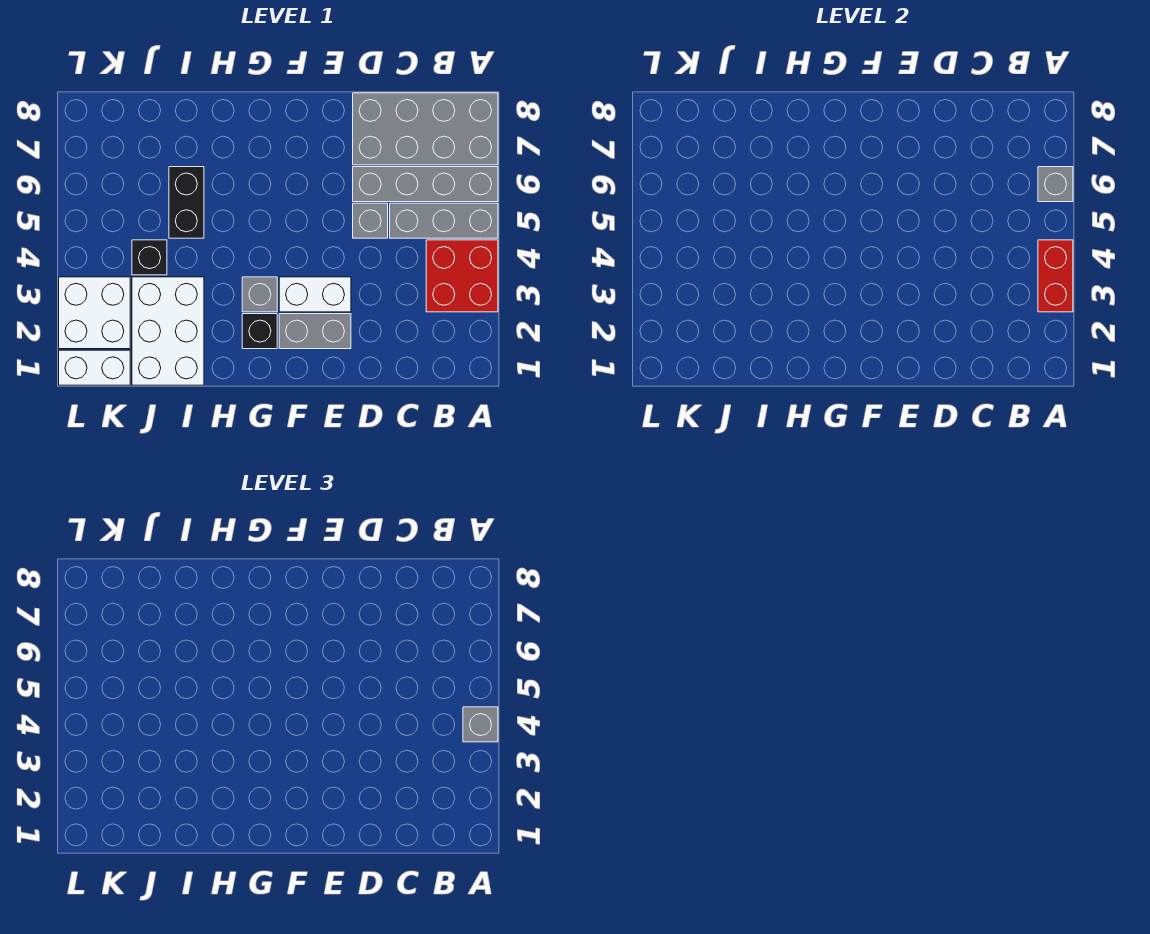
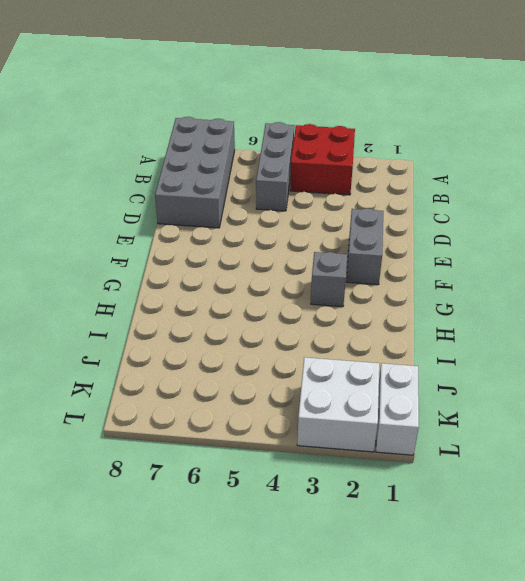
none -> grey brick A6:D6 level 1
none -> grey brick D5 level 1
none -> white brick E3:F3 level 1

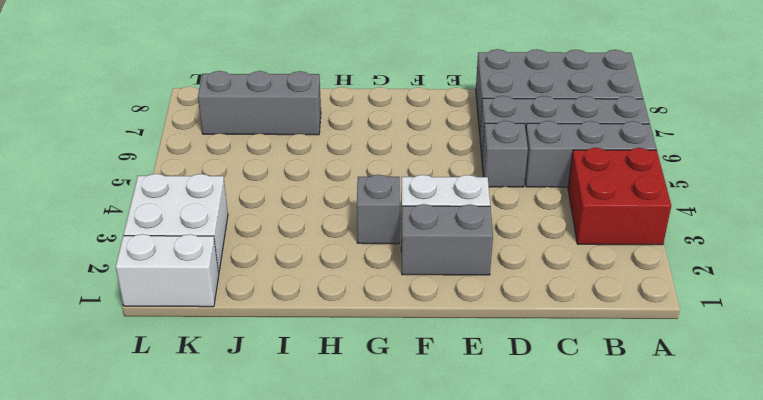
grey brick I7:K7 level 1 -> none
none -> black brick G2 level 1
none -> white brick I1:J3 level 1
none -> black brick I5:I6 level 1

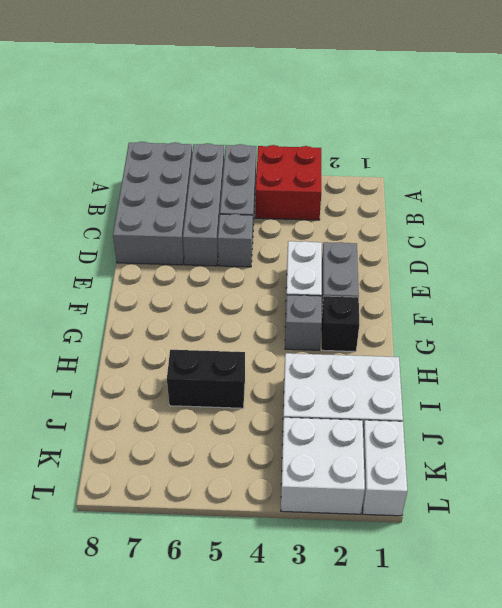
none -> black brick J4 level 1
none -> red brick A3:A4 level 2
none -> grey brick A6 level 2

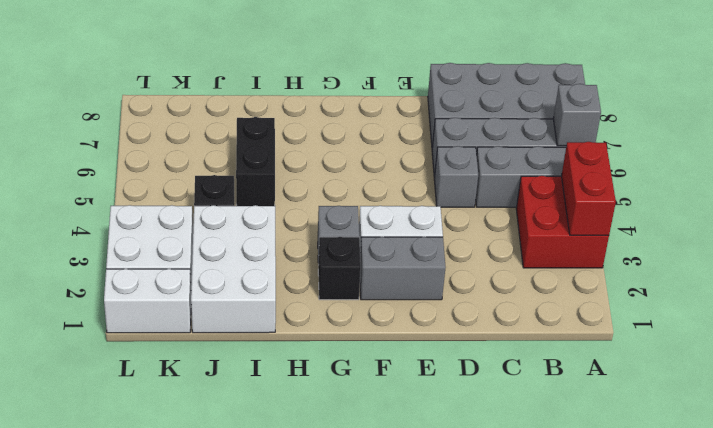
none -> grey brick A4 level 3

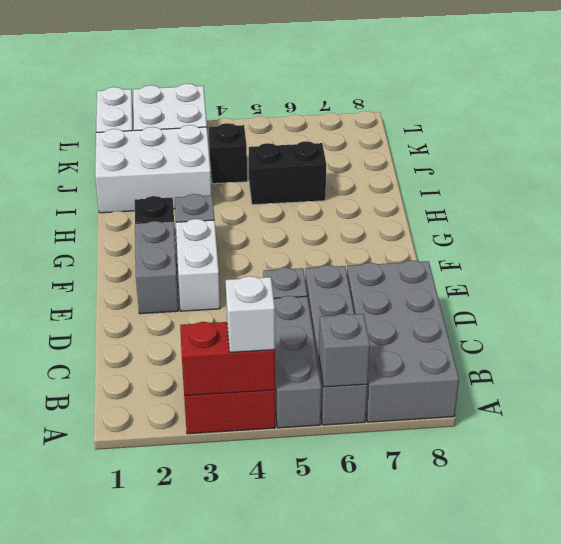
white brick A4 level 3 -> grey brick A4 level 3

